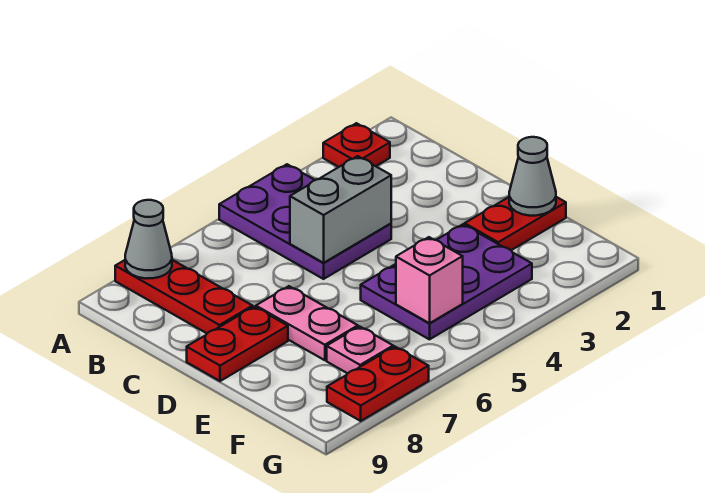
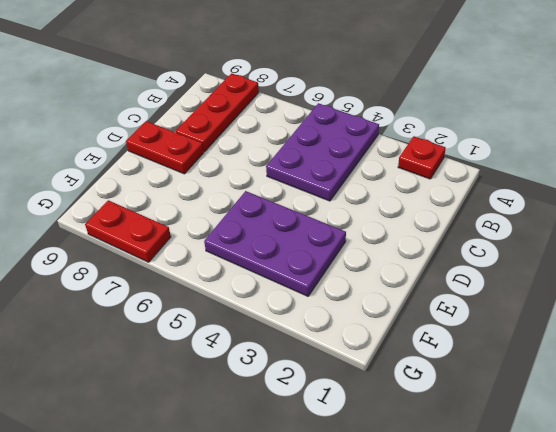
none -> pink plate D7:E7 level 1
none -> red plate E1:E2 level 1
none -> pink plate F7 level 1

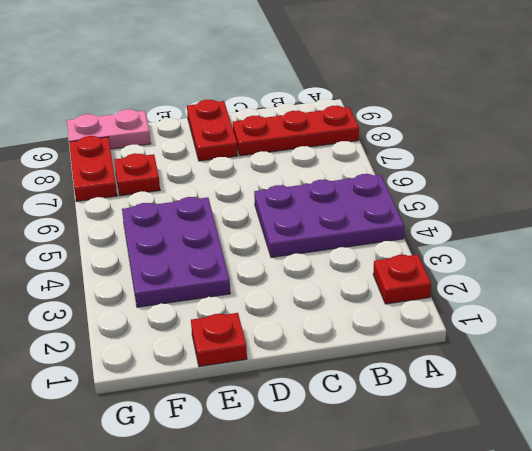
red plate E1 level 1 -> red plate E1:E2 level 1
red plate F7 level 1 -> pink plate F7 level 1
pink plate F9:G9 level 1 -> pink plate D7:E7 level 1
none -> grey cone A8 level 2
none -> grey brick C4:C5 level 2
none -> grey cone E1 level 2

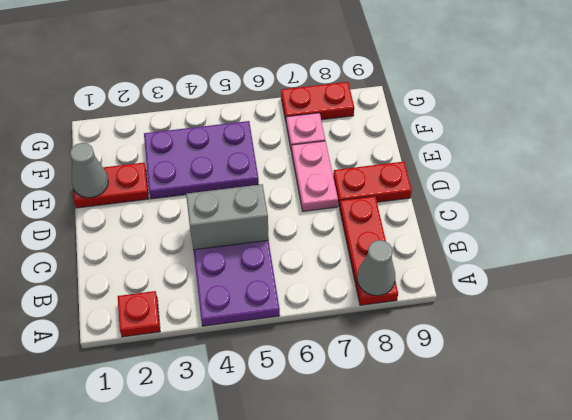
none -> pink brick F5 level 2

